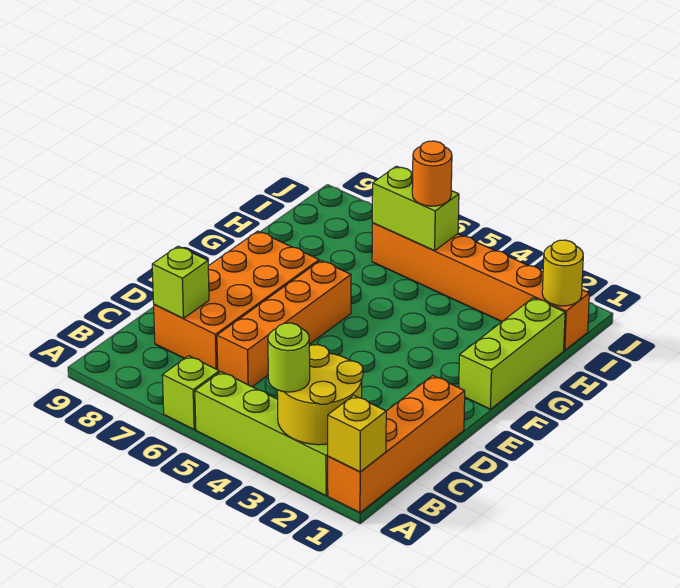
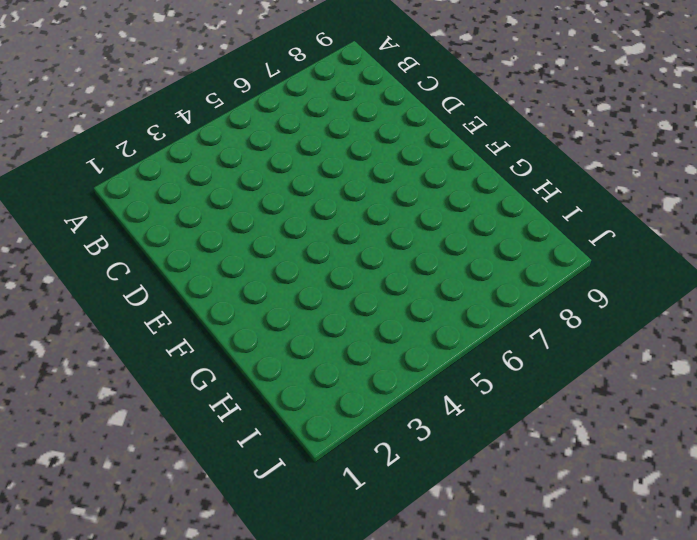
none -> orange brick A1:D1 level 1
none -> lime brick A2:A5 level 1
none -> lime brick A6 level 1

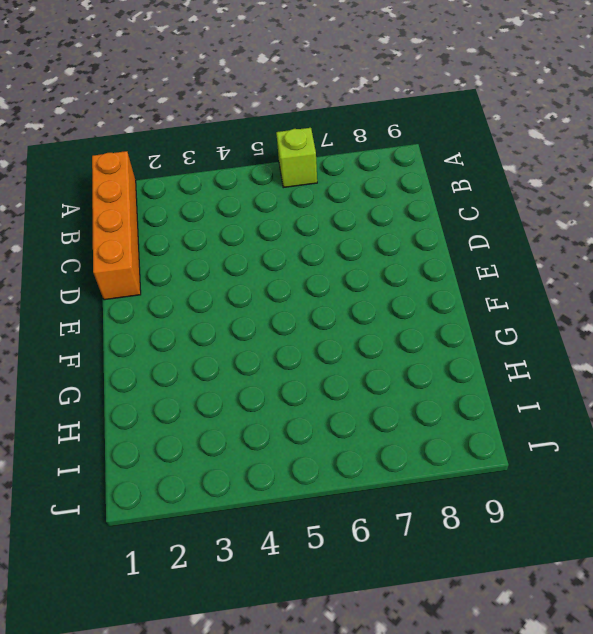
none -> lime brick A2:A5 level 1
none -> orange brick C6:F6 level 1
none -> orange brick C7:F8 level 1

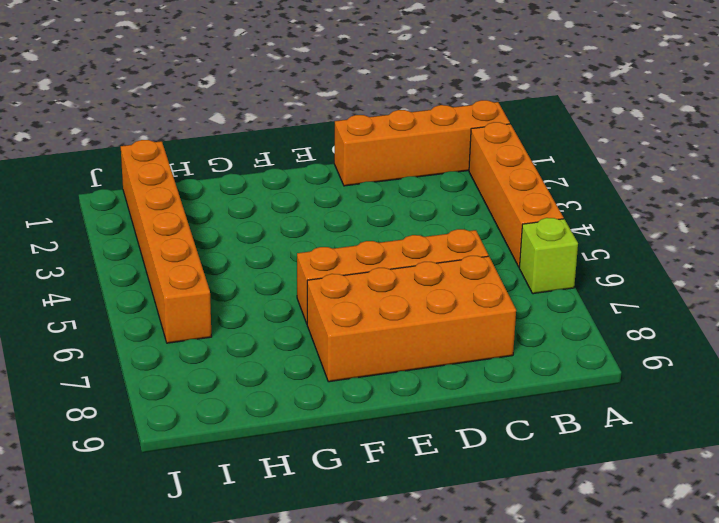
orange brick A2:A5 level 1 -> lime brick A2:A5 level 1
none -> lime brick F1:H1 level 1
none -> yellow brick A1 level 2
none -> yellow round brick A2:B3 level 2

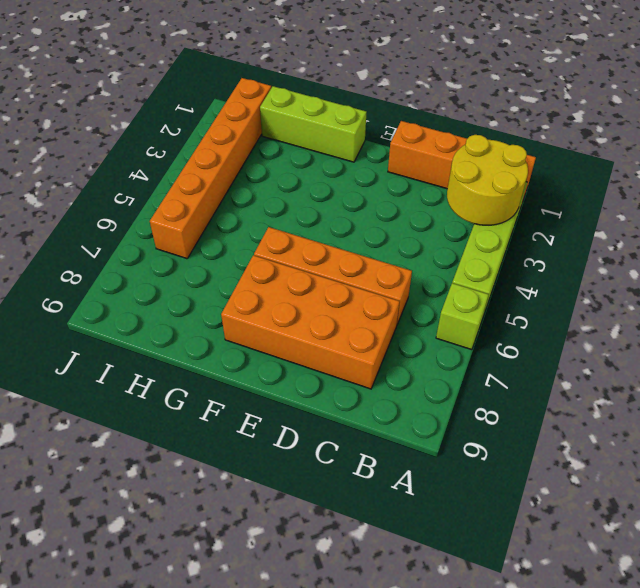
none -> yellow brick A1 level 2
none -> lime brick C8 level 2
none -> yellow round brick I1 level 2

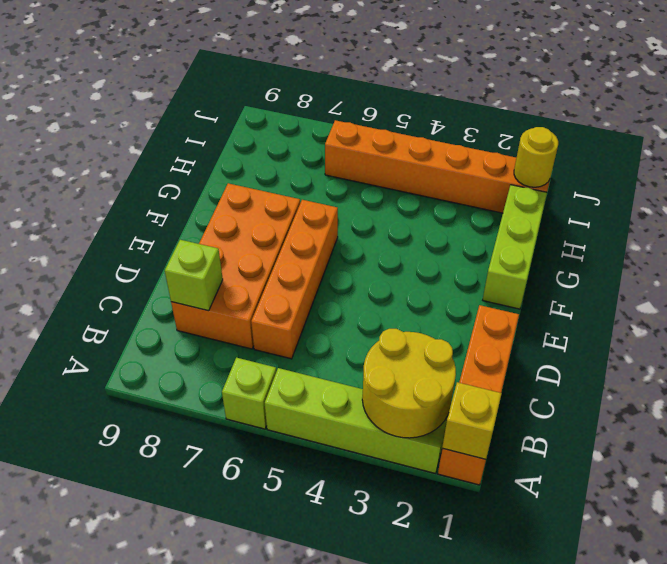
none -> lime brick I5:I6 level 2
none -> lime round brick A3 level 3
none -> orange round brick I5 level 3

